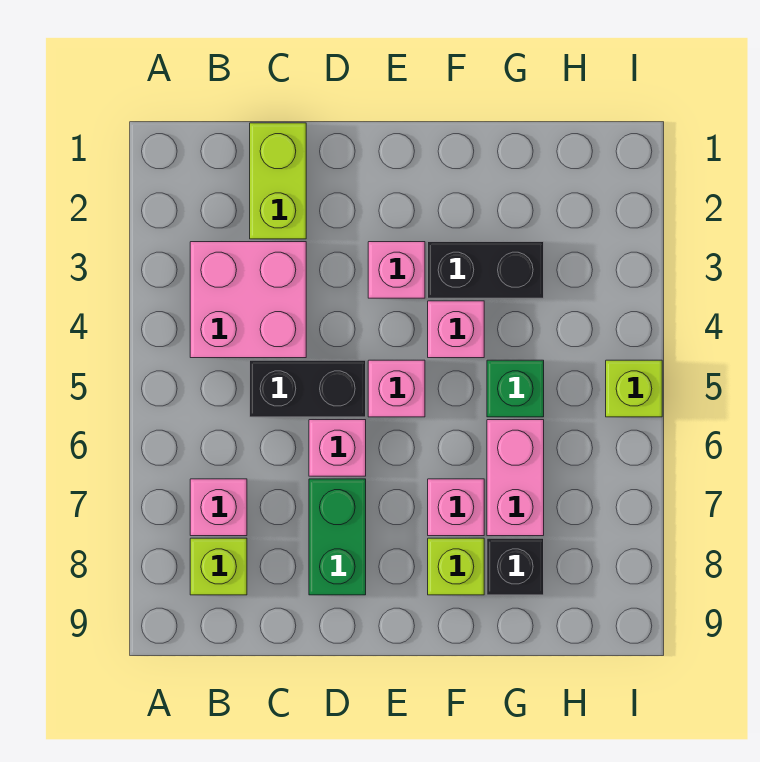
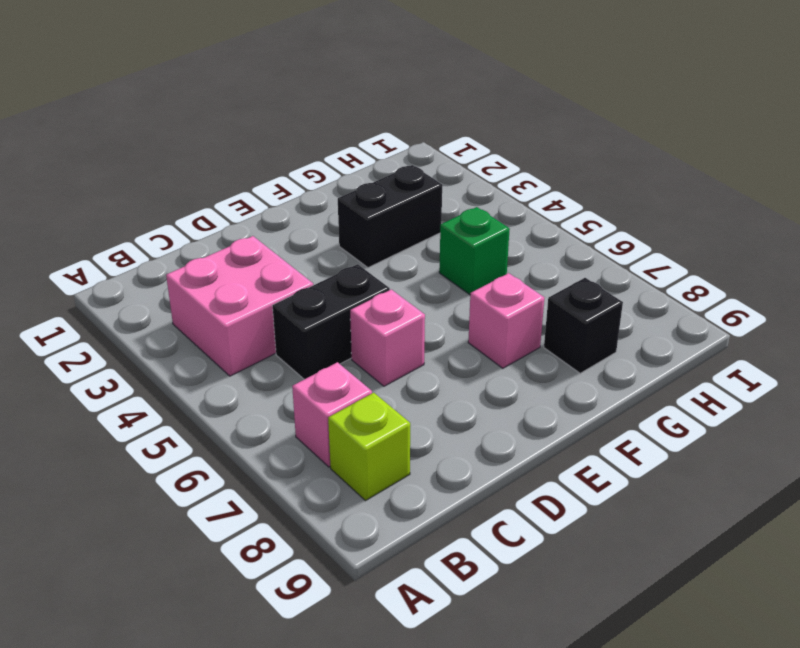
none -> lime brick C1:C2 level 1
none -> green brick D7:D8 level 1
none -> pink brick E3 level 1

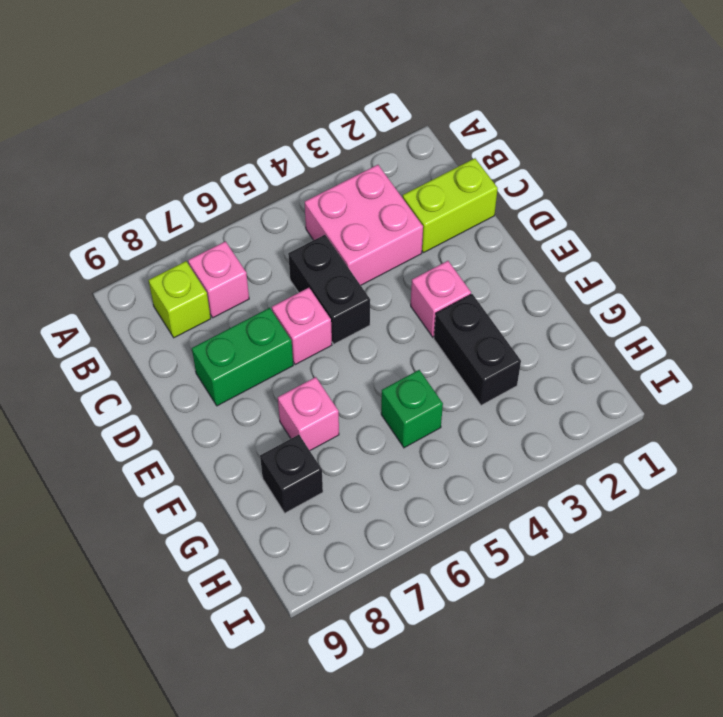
none -> pink brick E5 level 1
none -> pink brick F4 level 1
none -> lime brick F8 level 1

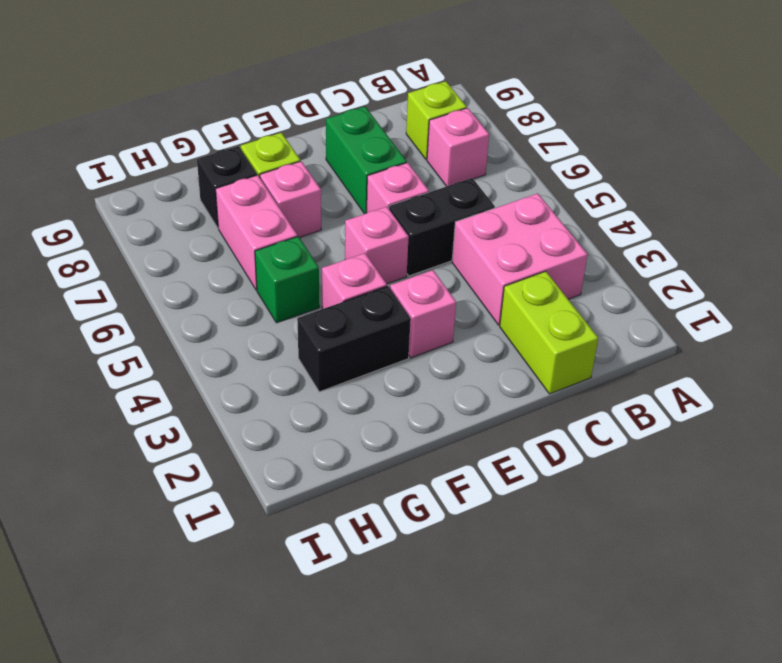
none -> lime brick I5 level 1

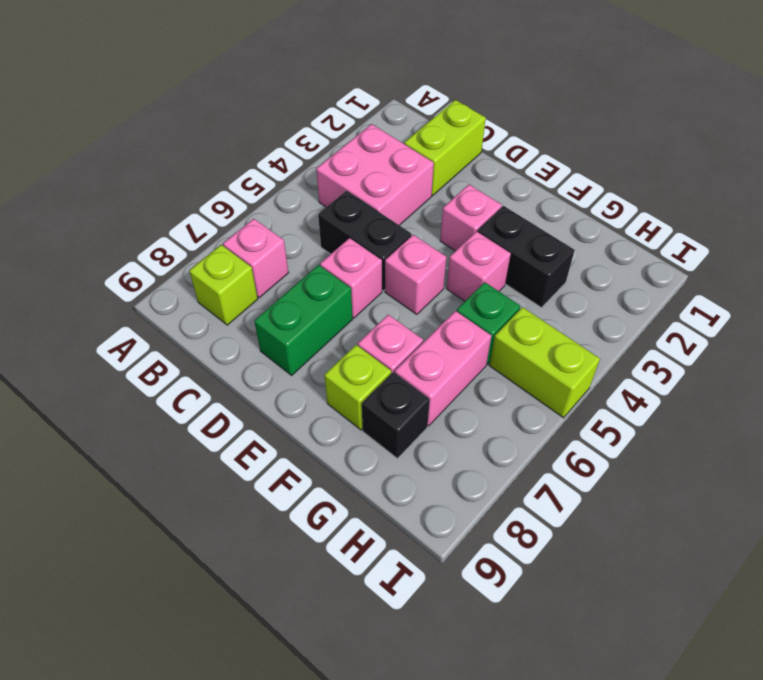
lime brick H5:I5 level 1 -> lime brick I5 level 1

